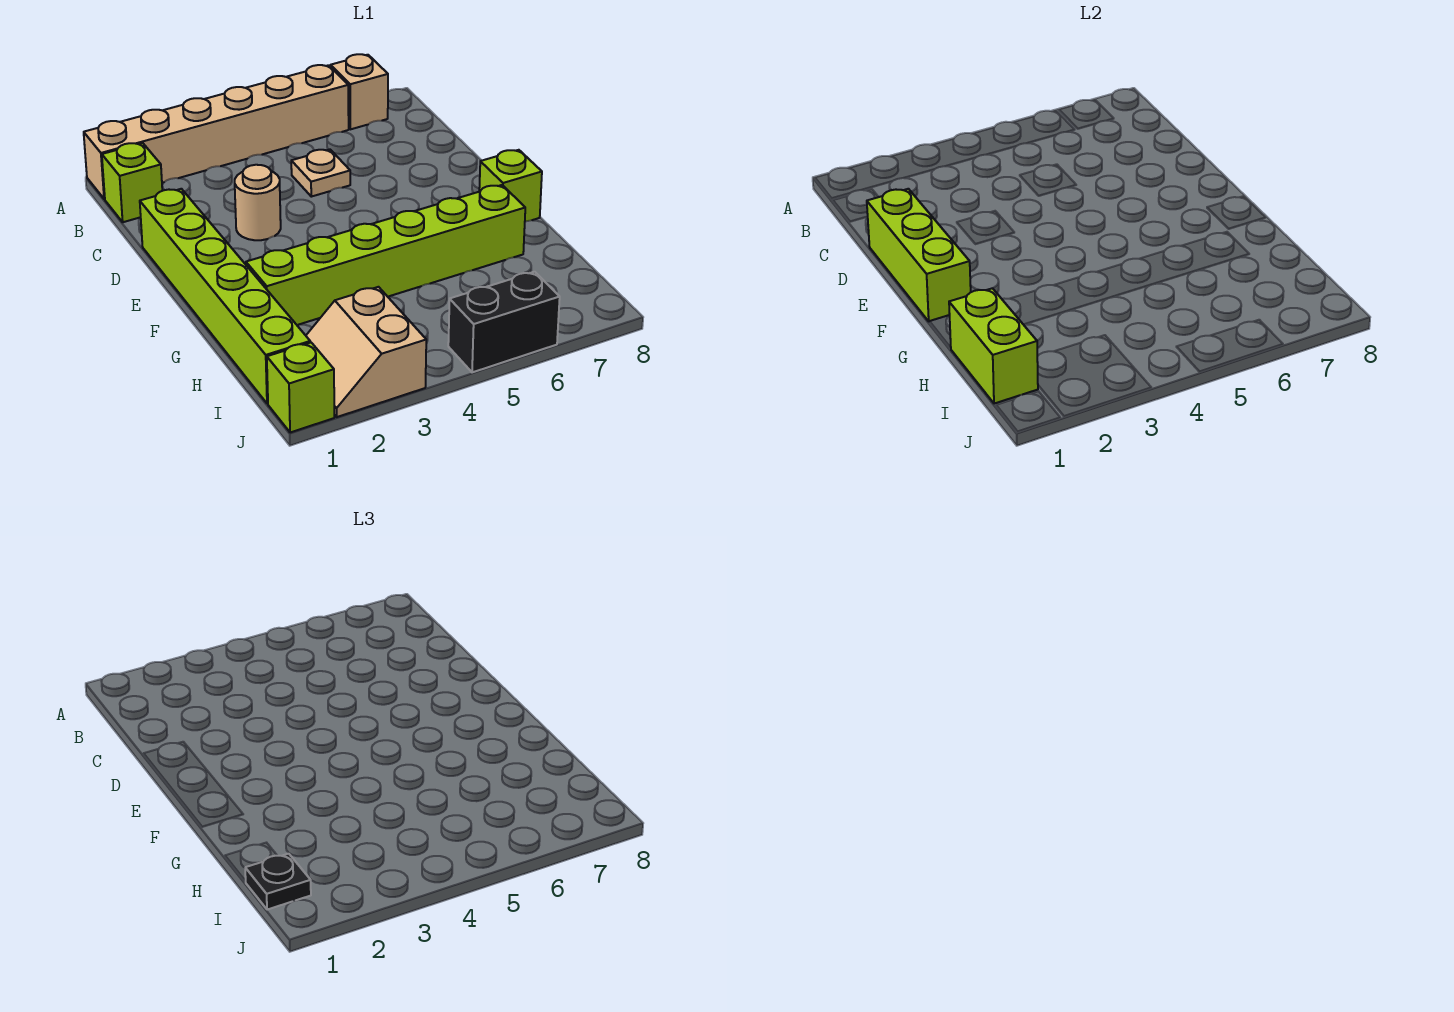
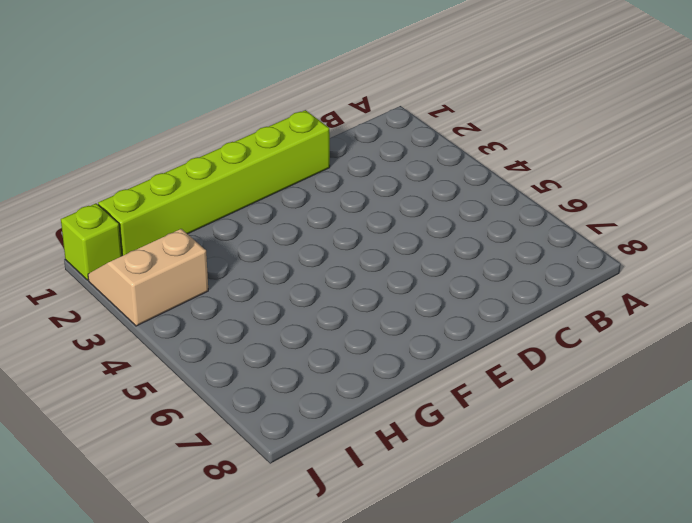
none -> tan brick A1:A6 level 1
none -> tan brick A7 level 1
none -> lime brick B1 level 1

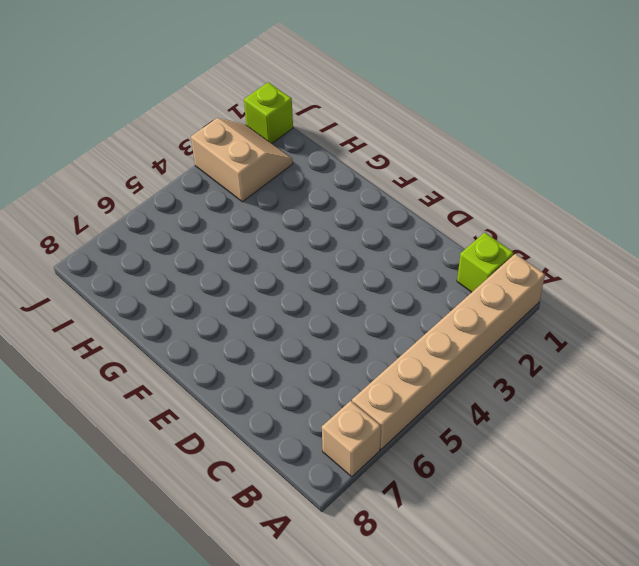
none -> tan plate C5 level 1
none -> lime brick D1:I1 level 1
none -> tan round brick D3 level 1

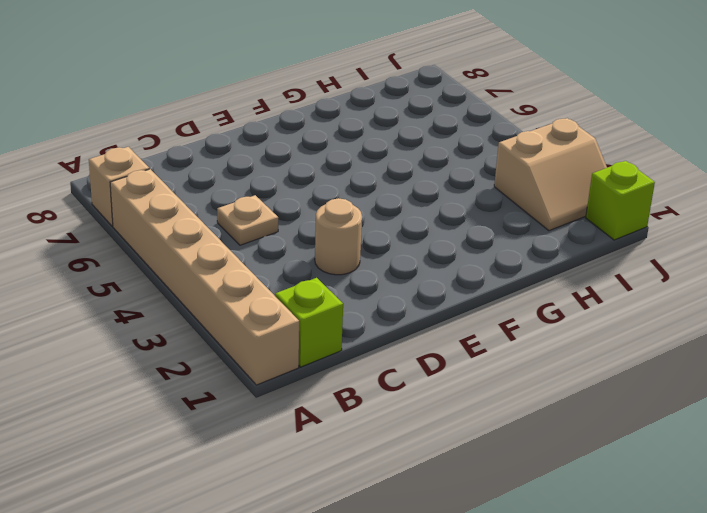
none -> lime brick D1:I1 level 1
none -> lime brick F8 level 1
none -> lime brick G2:G7 level 1

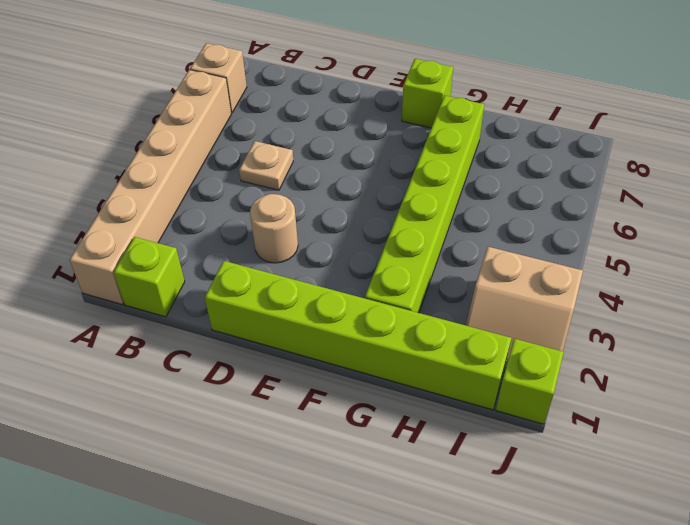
none -> black brick J5:J6 level 1
none -> lime brick D1:F1 level 2
none -> lime brick H1:I1 level 2

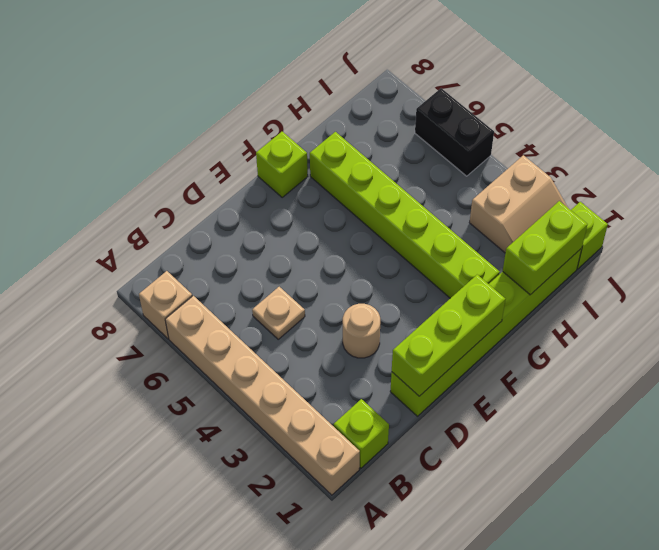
none -> black plate I1 level 3

